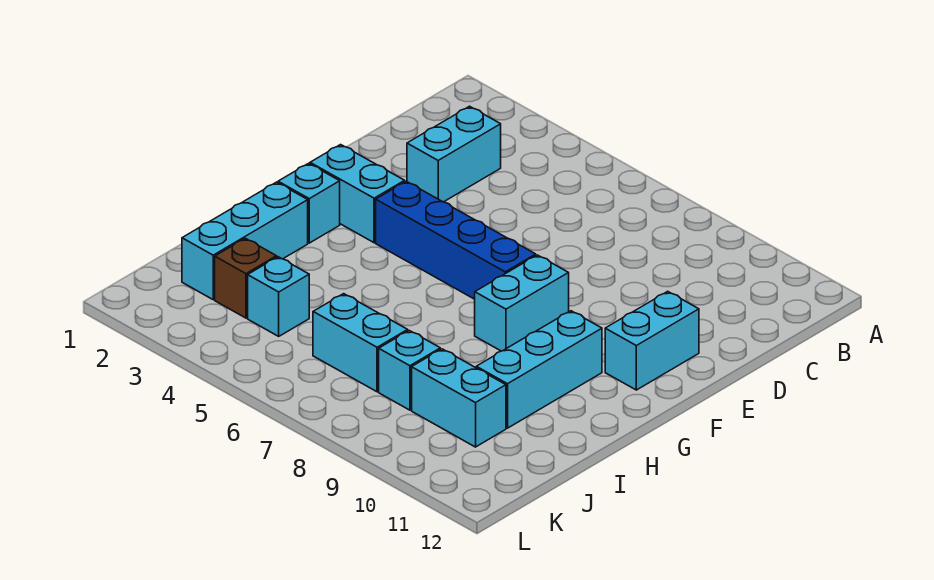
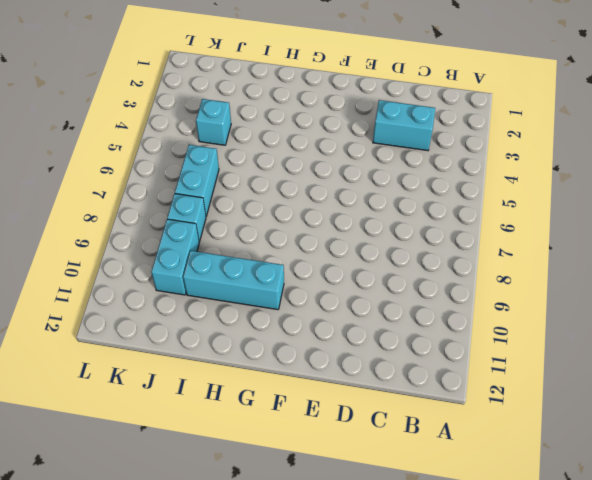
none -> cyan brick E11:F11 level 1
none -> cyan brick F2:F3 level 1
none -> blue brick F4:F7 level 1

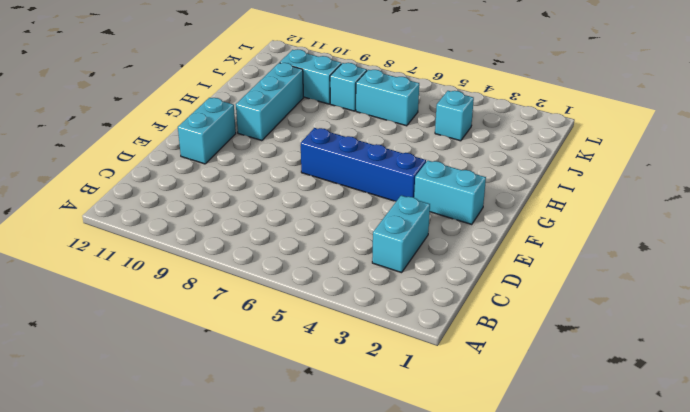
none -> cyan brick F8:G8 level 1
none -> cyan brick G2 level 1
none -> cyan brick H2:J2 level 1

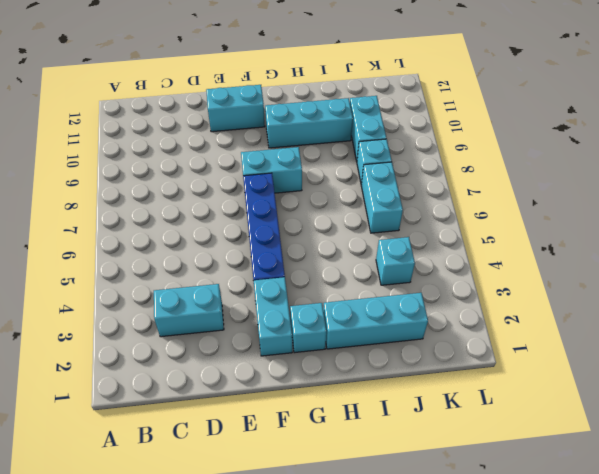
none -> brown brick J3 level 1

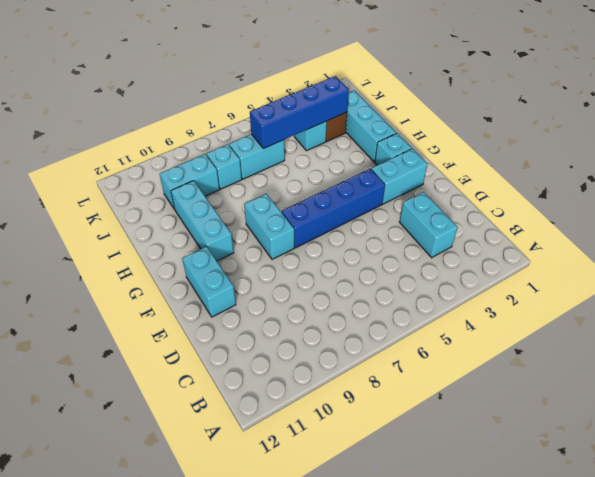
blue brick J3:J6 level 2 -> none

